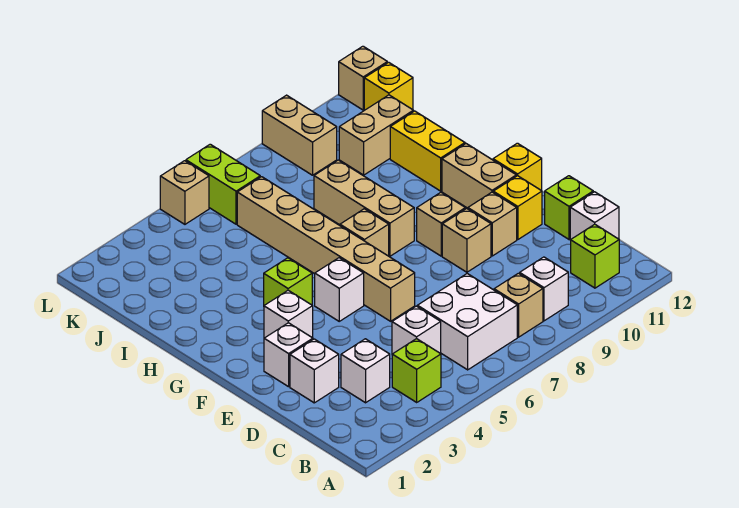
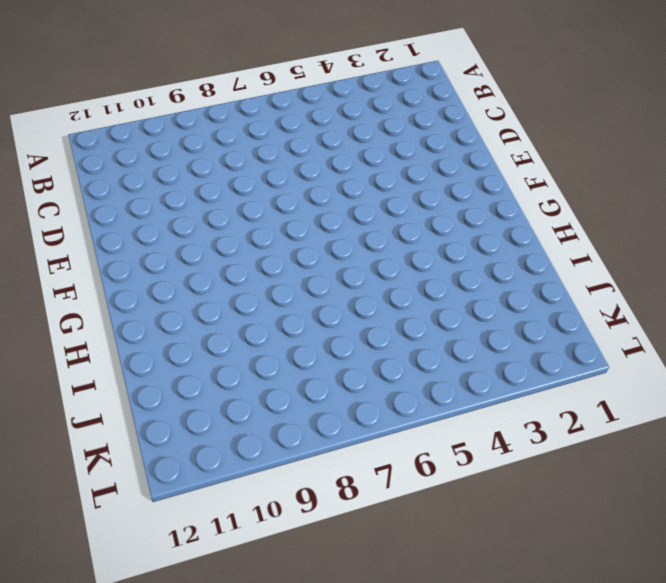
none -> lime brick B4 level 1
none -> white brick B6:C7 level 1
none -> tan brick B8 level 1
none -> white brick B9 level 1

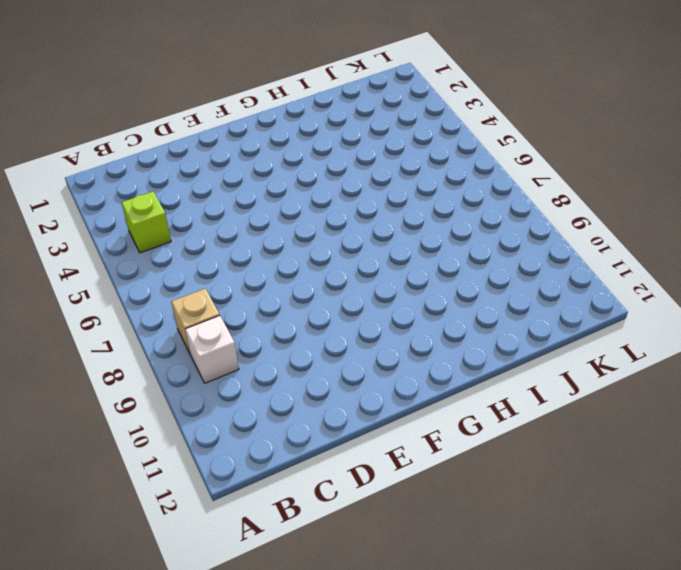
none -> white brick B6:C7 level 1
none -> lime brick B11 level 1
none -> white brick C3 level 1
none -> white brick C5 level 1

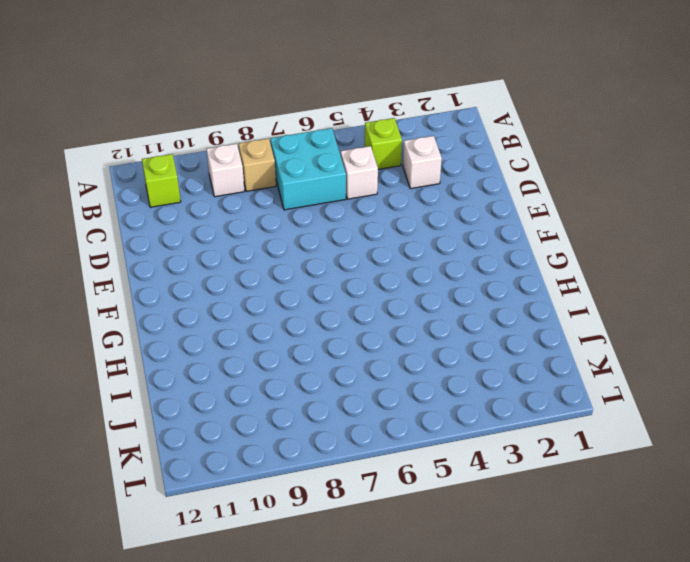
cyan brick B6:C7 level 1 -> white brick B6:C7 level 1
none -> white brick C12 level 1
none -> white brick D2 level 1
none -> lime brick D12 level 1
none -> white brick E2 level 1

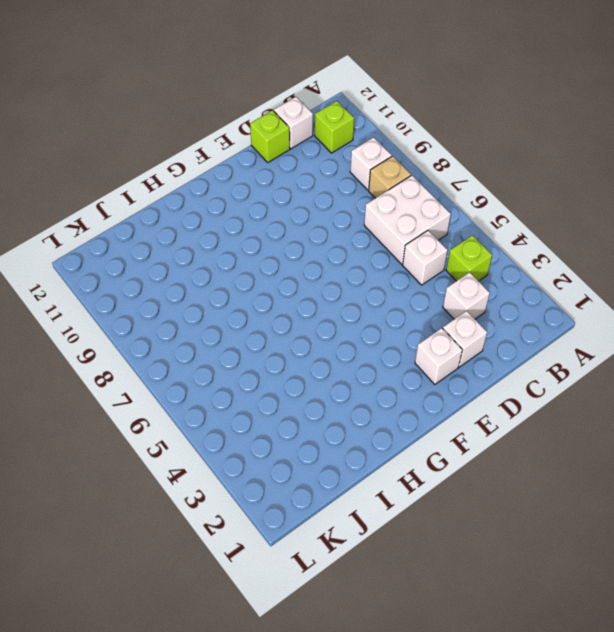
none -> tan brick E6:J6 level 1
none -> tan brick E9 level 1
none -> tan brick E10 level 1
none -> yellow brick E11 level 1

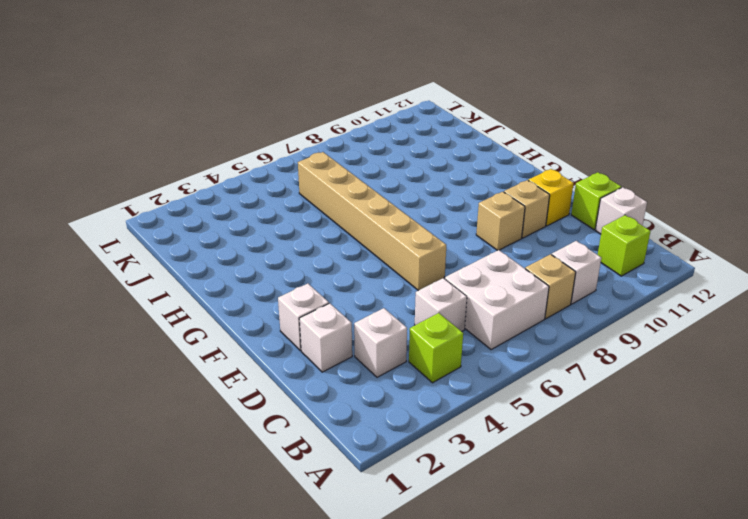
none -> white brick F3 level 1
none -> white brick F5 level 1
none -> tan brick F9 level 1
none -> tan brick F11:G11 level 1

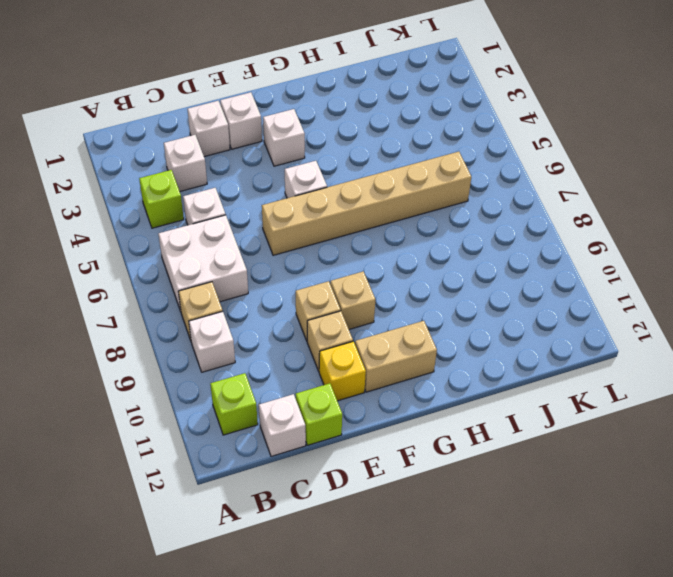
none -> yellow brick F12 level 1
none -> lime brick G4 level 1
none -> tan brick G7 level 1
none -> tan brick G8:I8 level 1

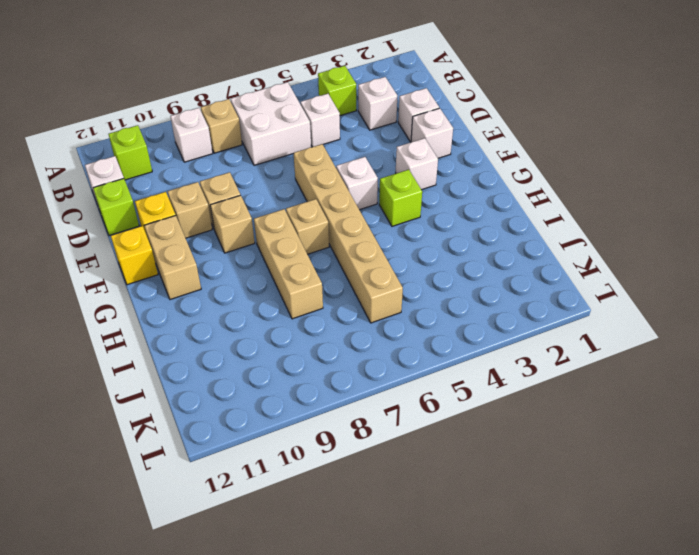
none -> yellow brick H11:I11 level 1
none -> tan brick J10:J11 level 1
none -> lime brick K6:L6 level 1
none -> tan brick K9:L9 level 1

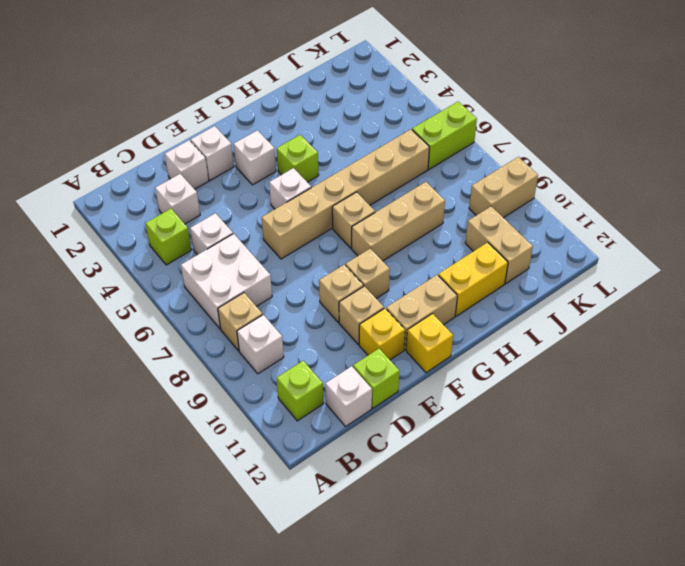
none -> yellow brick K12 level 1
none -> tan brick L5 level 1
none -> tan brick L12 level 1

